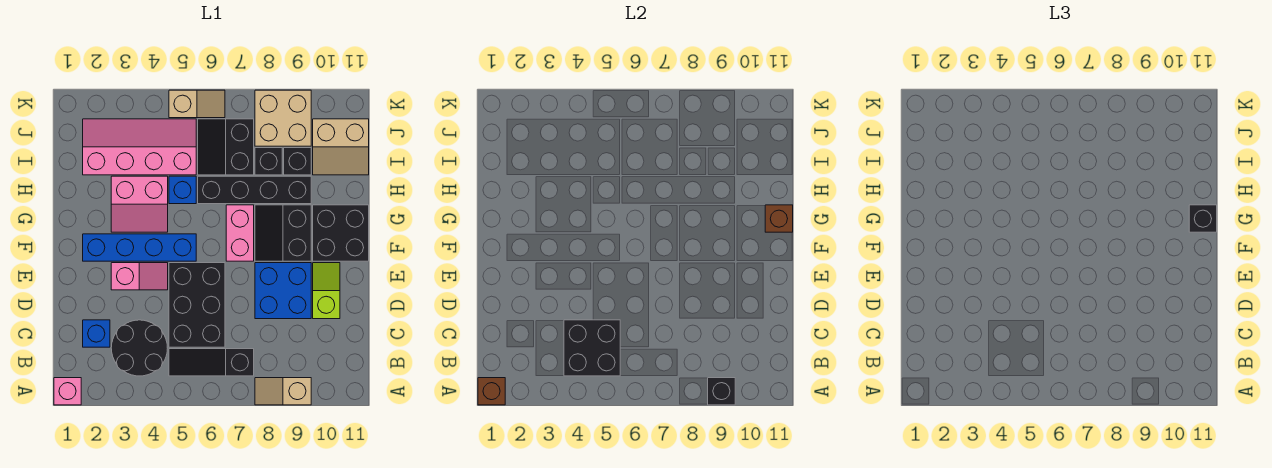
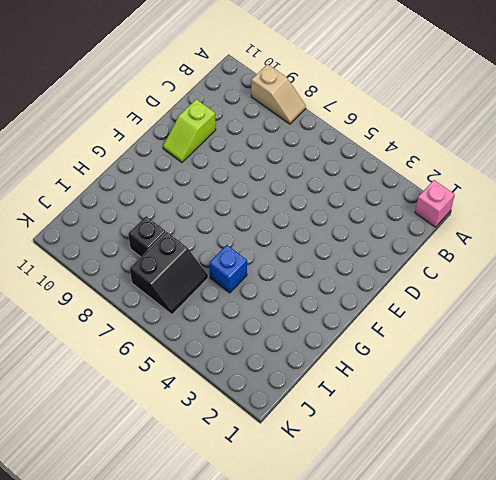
none -> black round brick B3:C4 level 1
none -> black slope B5:B7 level 1 top 7
none -> blue brick C2 level 1

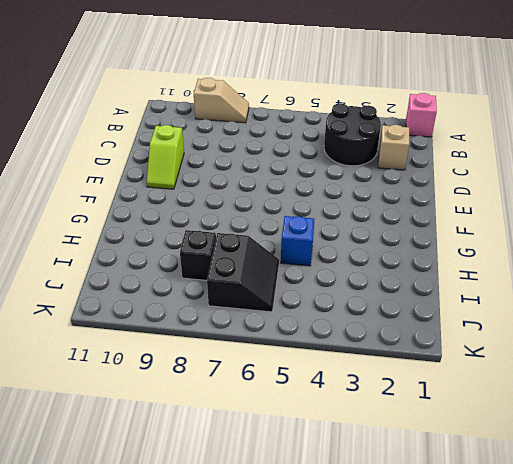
tan brick C2 level 1 -> blue brick C2 level 1
none -> black slope B5:B7 level 1 top 7
none -> black brick C5:E6 level 1
none -> blue brick D8:E9 level 1

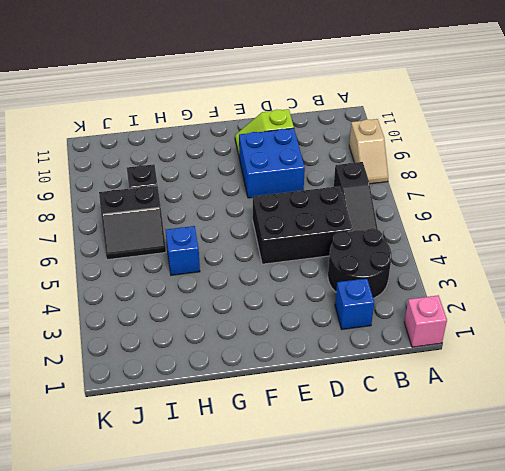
none -> pink slope E3:E4 level 1 top 3
none -> blue brick F2:F5 level 1
none -> pink brick F7:G7 level 1

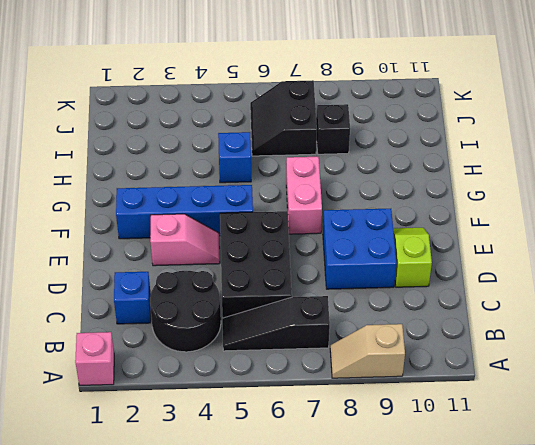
none -> black slope F8:G9 level 1 top 9
none -> black brick F10:G11 level 1
none -> pink slope G3:H4 level 1 top H

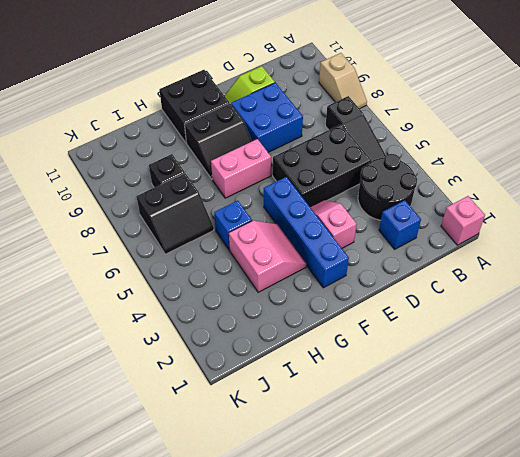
none -> black brick H6:H9 level 1
none -> pink slope I2:J5 level 1 top I
none -> black brick I9 level 1

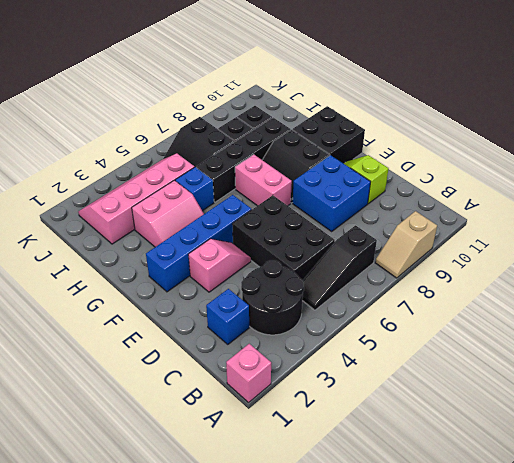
none -> tan slope I10:J11 level 1 top J
none -> tan brick J8:K9 level 1
none -> tan slope K5:K6 level 1 top 5

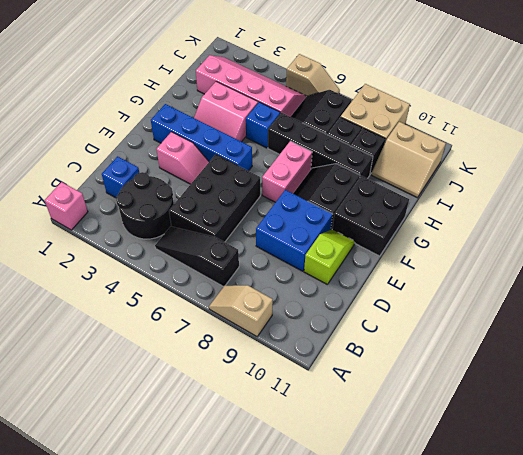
none -> brown brick A1 level 2
none -> black brick A9 level 2
none -> black brick B4:C5 level 2

